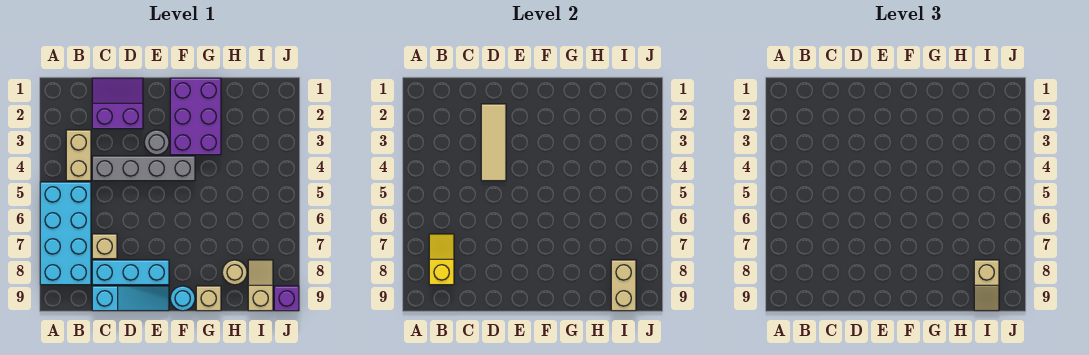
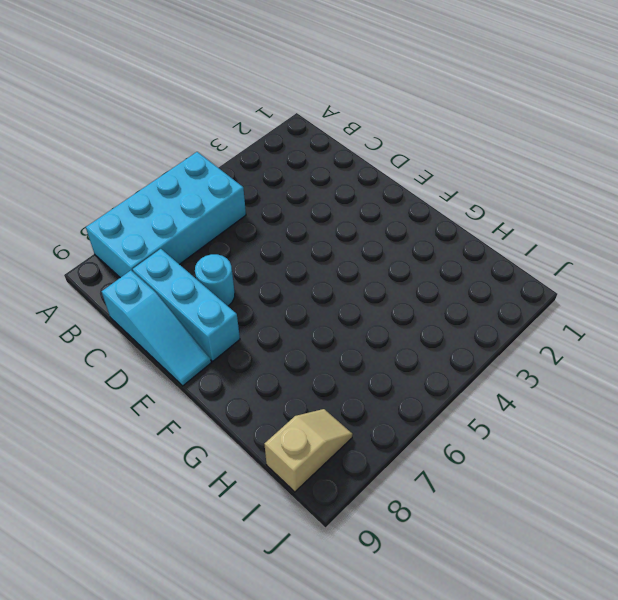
cyan round brick D7 level 1 -> cyan round brick F9 level 1
none -> tan brick B3:B4 level 1
none -> purple slope C1:D2 level 1 top 2
none -> grey brick C4:F4 level 1

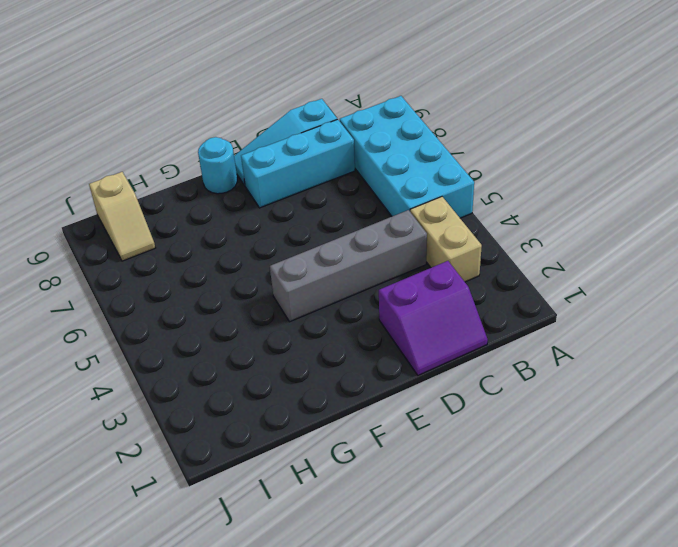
none -> tan brick C7 level 1
none -> grey round brick E3 level 1
none -> purple brick F1:G3 level 1

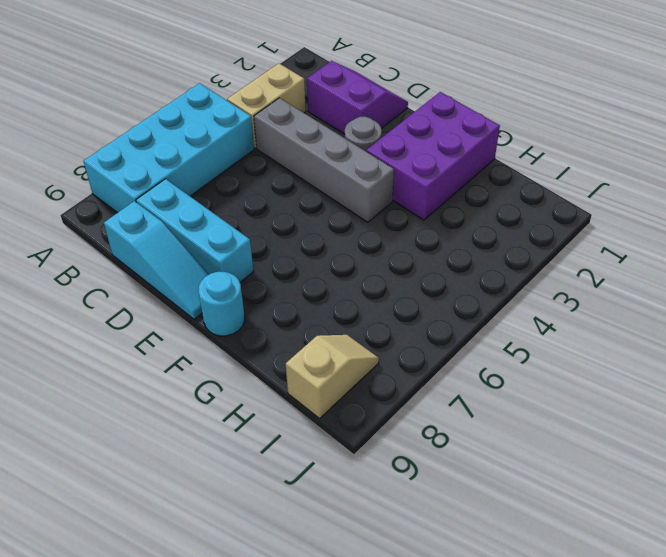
none -> tan brick C7 level 1
none -> tan brick G9 level 1
none -> tan round brick H8 level 1

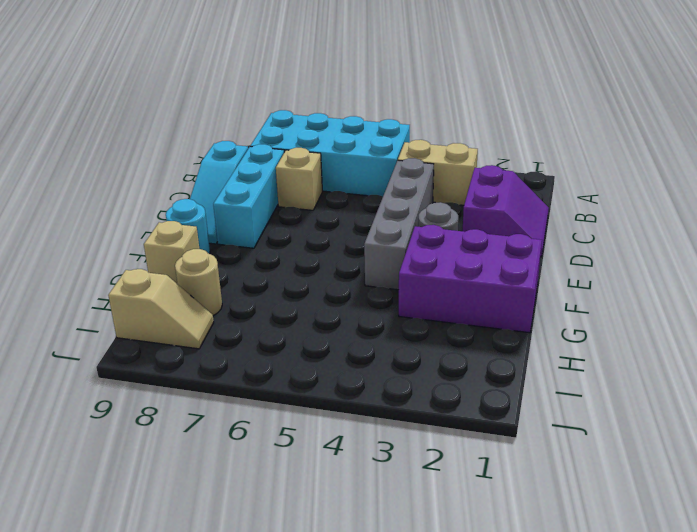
none -> purple brick J9 level 1
none -> yellow slope B7:B8 level 2 top 8
none -> tan tile D2:D4 level 2

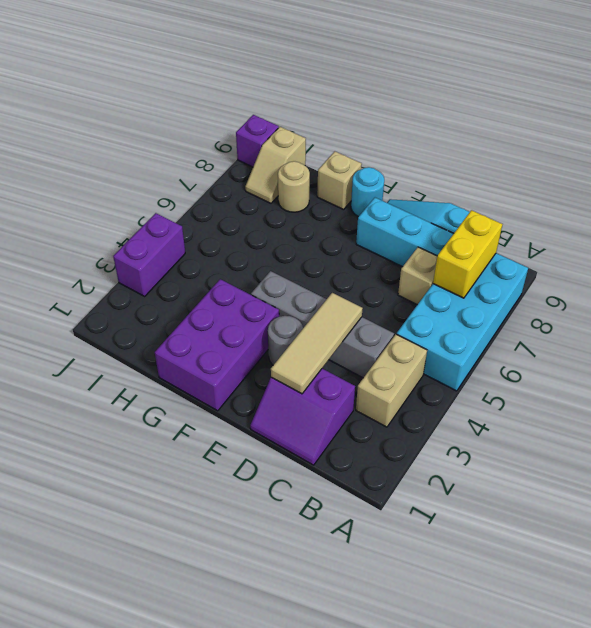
yellow brick B7:B8 level 2 -> yellow slope B7:B8 level 2 top 8
purple brick J3:J4 level 1 -> none
none -> tan brick I8:I9 level 2
none -> tan slope I8:I9 level 3 top 8

